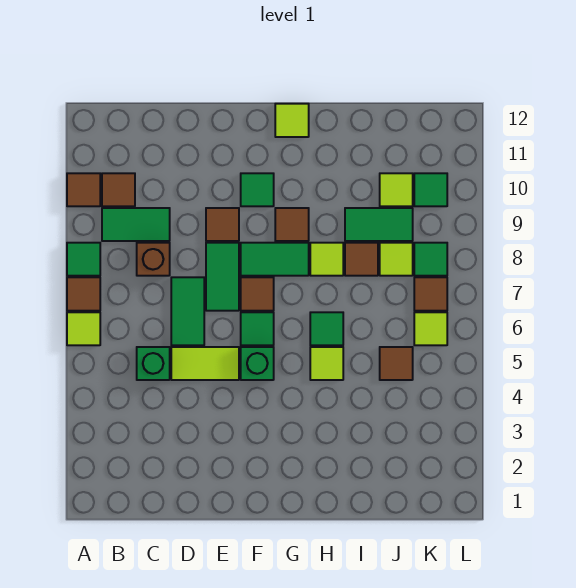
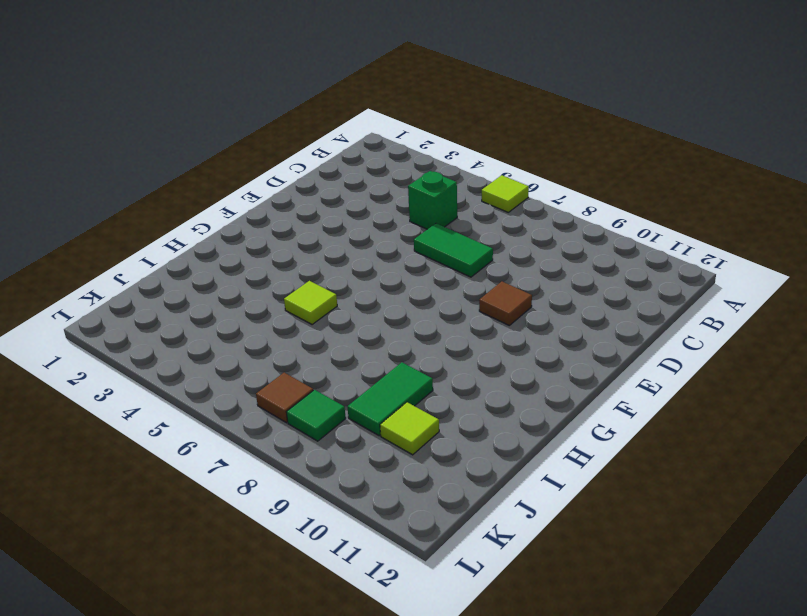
none -> brown tile A7 level 1
none -> green tile A8 level 1
none -> brown tile A10 level 1
none -> green tile B9:C9 level 1

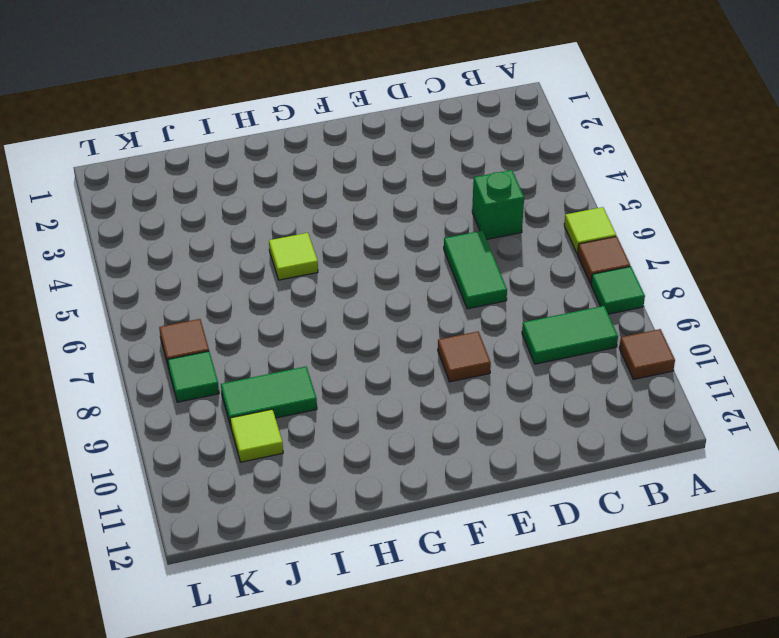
none -> brown tile B10 level 1
none -> brown brick C8 level 1
none -> lime tile D5:E5 level 1
none -> green tile E7:E8 level 1

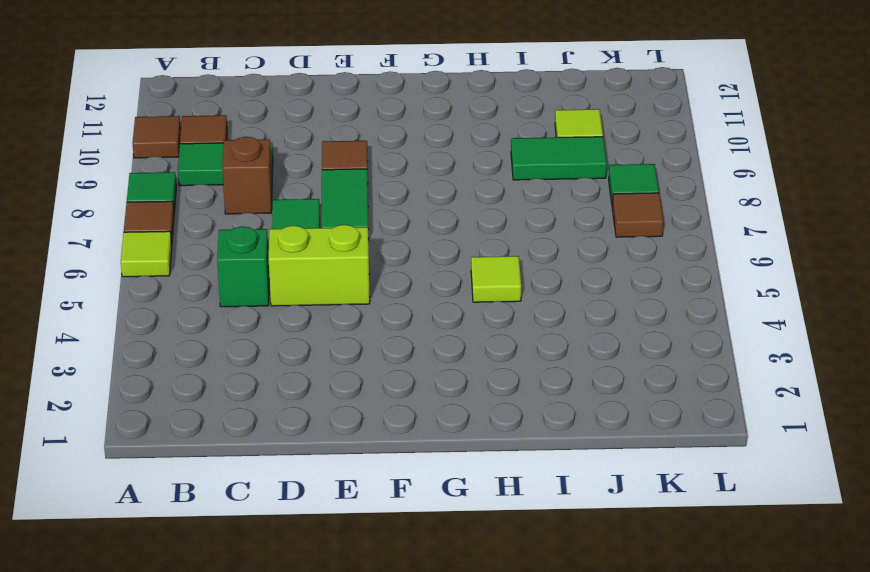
lime brick D5:E5 level 1 -> lime tile D5:E5 level 1
none -> green brick F5 level 1
none -> green tile F6 level 1
none -> brown tile F7 level 1
none -> green tile F8:G8 level 1

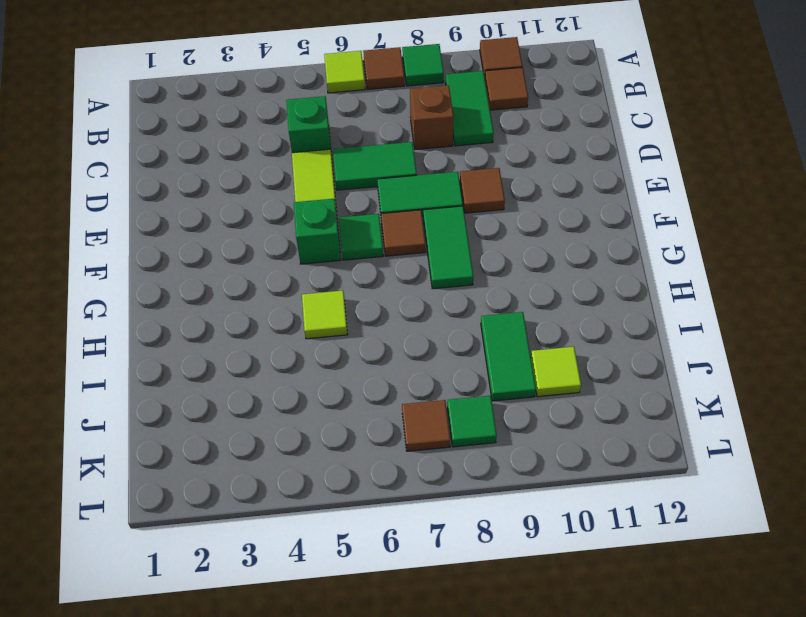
none -> green tile F10 level 1
none -> brown tile G9 level 1
none -> lime tile G12 level 1
none -> green tile H6 level 1

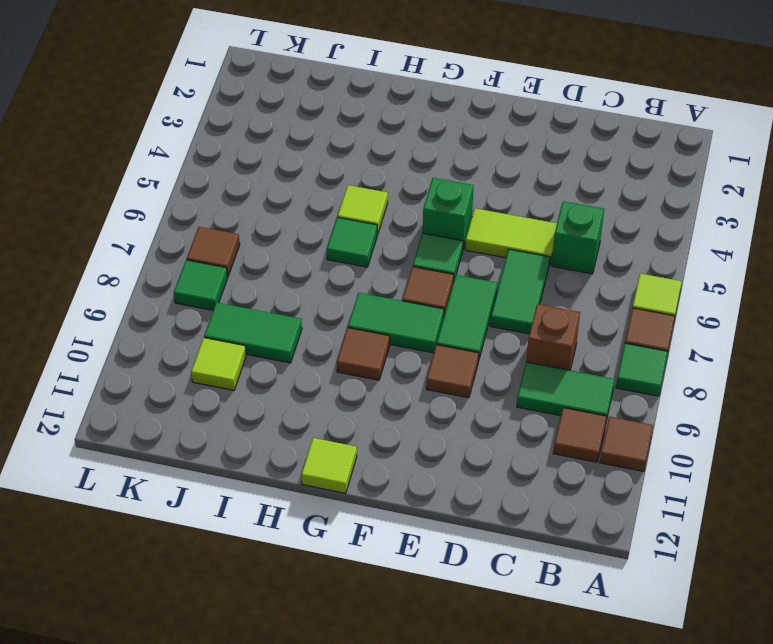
none -> green tile F10 level 1
none -> lime tile H8 level 1
none -> brown tile I8 level 1
none -> brown tile J5 level 1

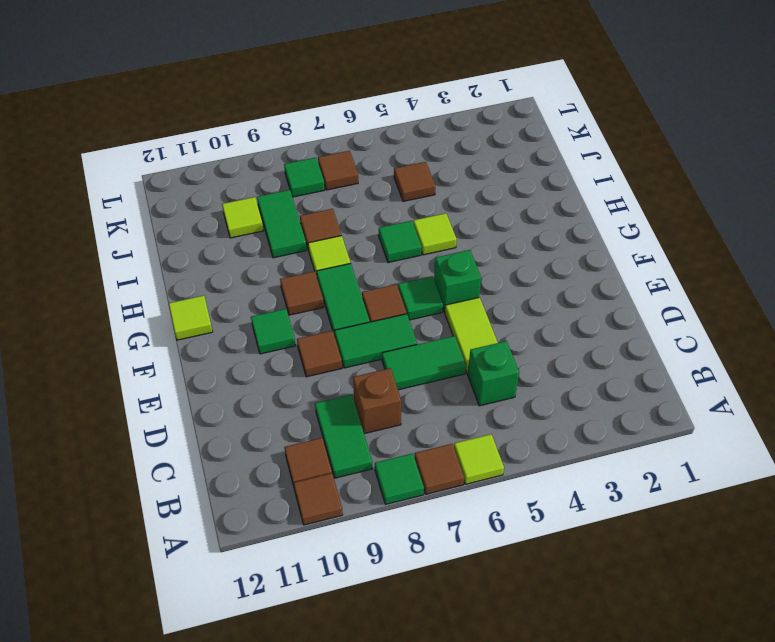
none -> lime tile J8 level 1
none -> lime tile K6 level 1
none -> green tile K10 level 1

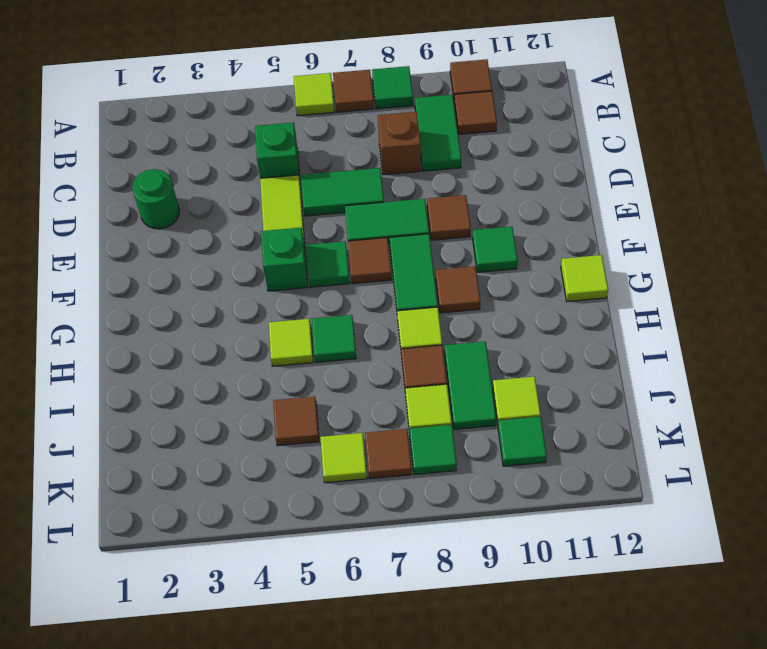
green round brick D2 level 1 -> none

